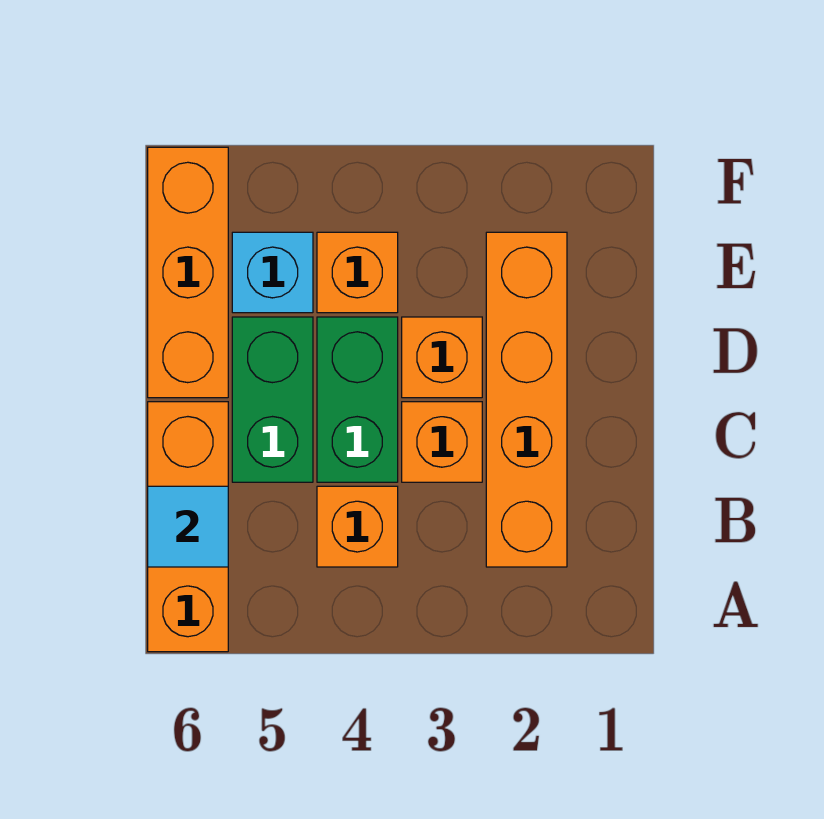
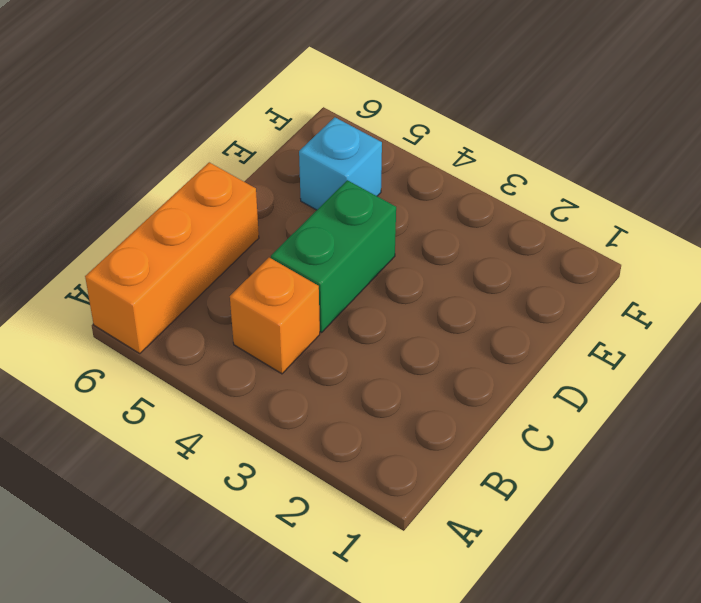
none -> orange brick B2:E2 level 1
none -> orange brick C3 level 1

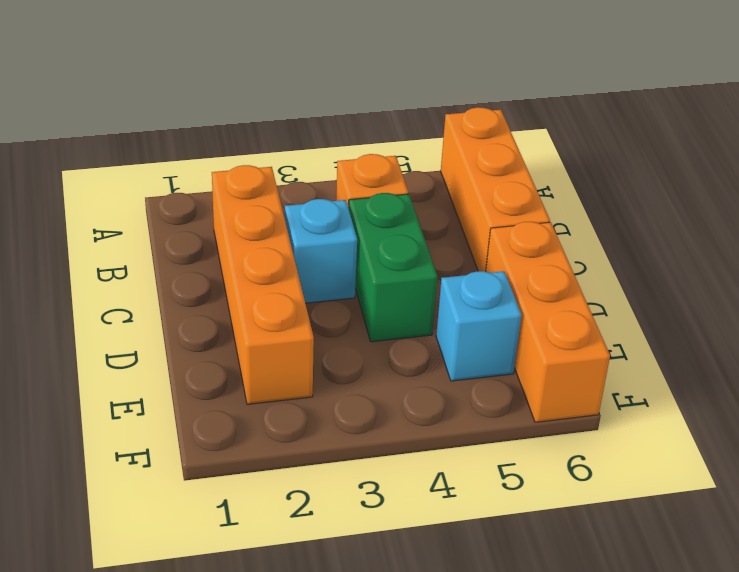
cyan brick C3 level 1 -> orange brick C3 level 1
none -> green brick C5:D5 level 1
none -> orange brick D3 level 1

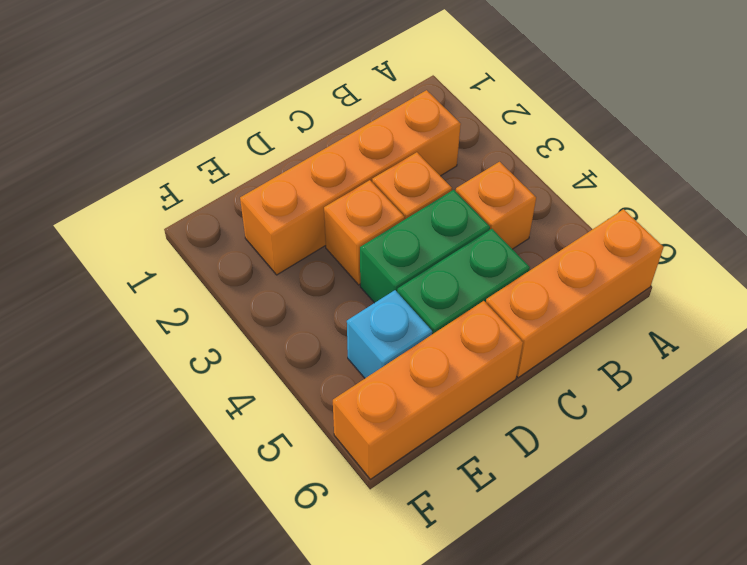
none -> orange brick E4 level 1
none -> cyan tile B6 level 2

